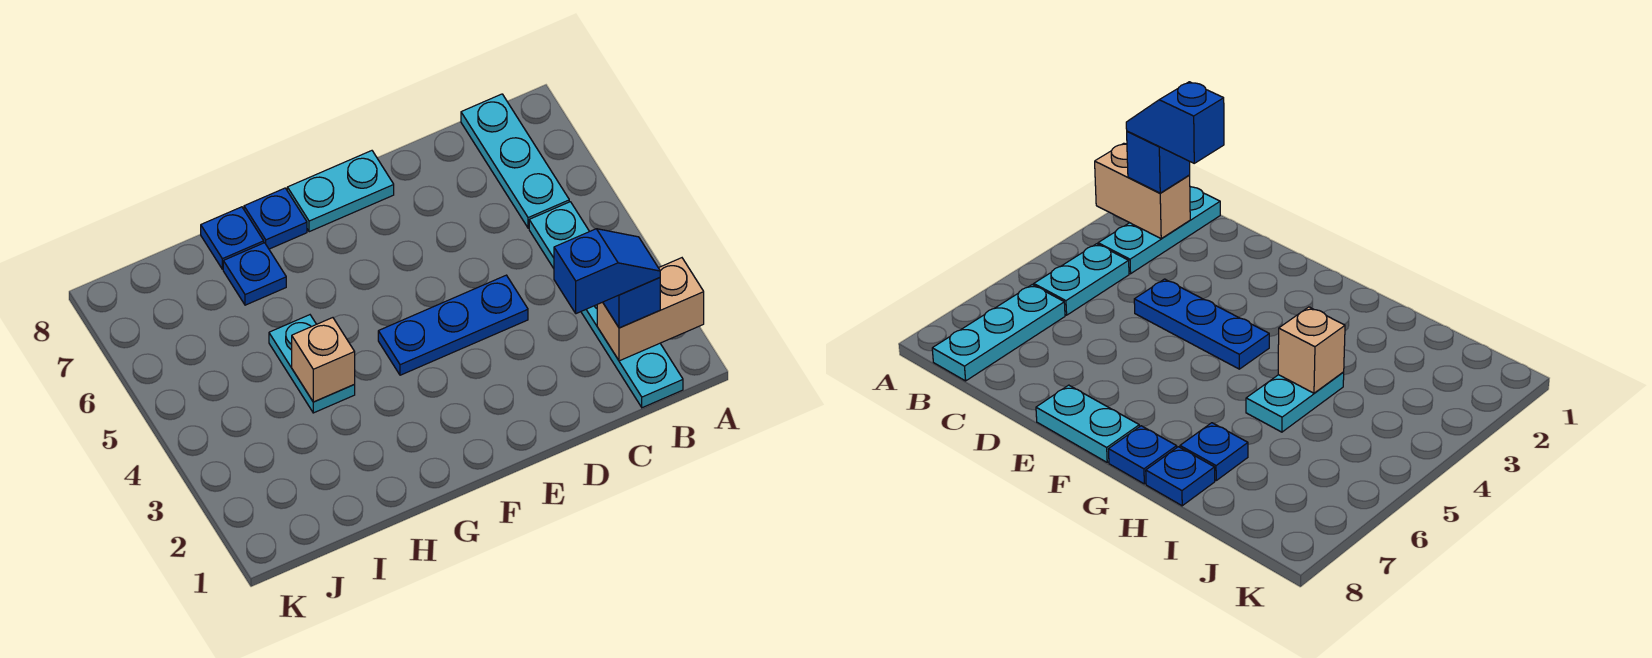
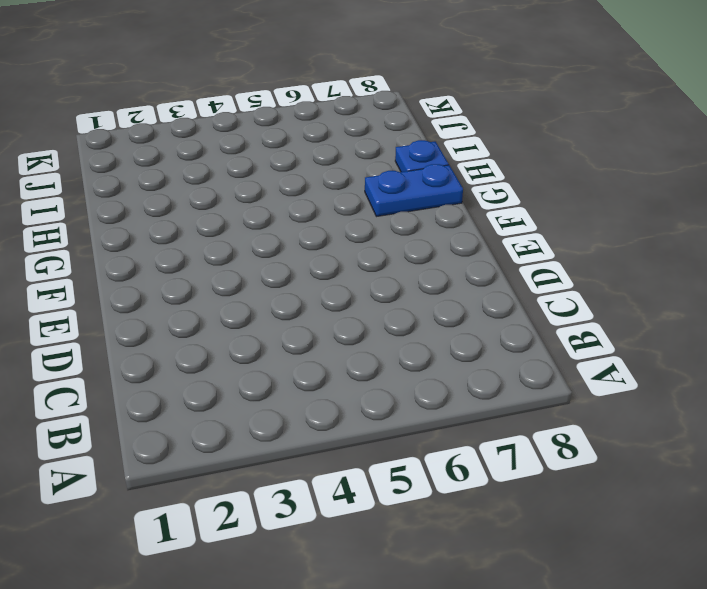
blue plate G7:G8 level 1 -> blue plate G8 level 1
none -> cyan plate B1:B3 level 1
none -> cyan plate B4:B5 level 1
none -> cyan plate B6:B8 level 1

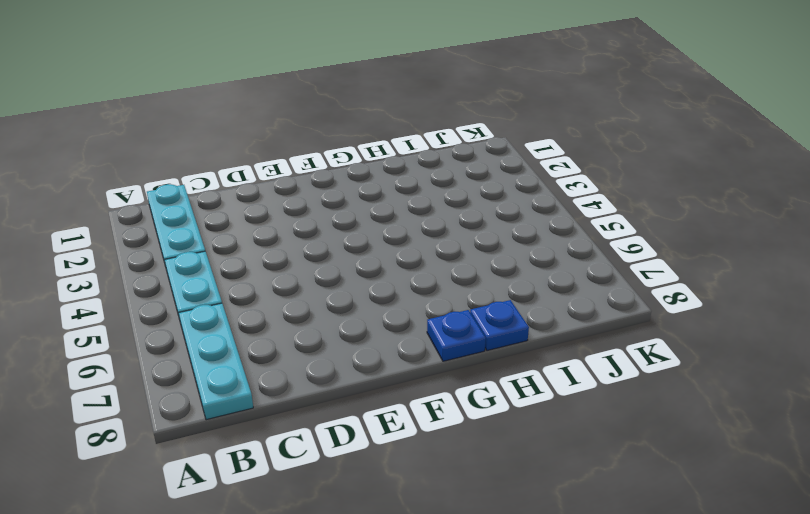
none -> blue plate D4:F4 level 1
none -> cyan plate E8:F8 level 1
none -> cyan plate H4:H5 level 1

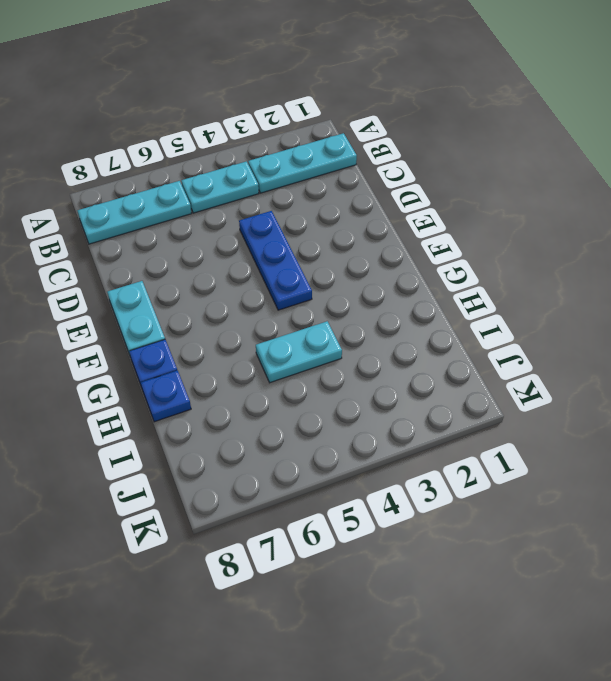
none -> blue plate H7 level 1
none -> tan brick A2:B2 level 2
none -> tan brick H4 level 2

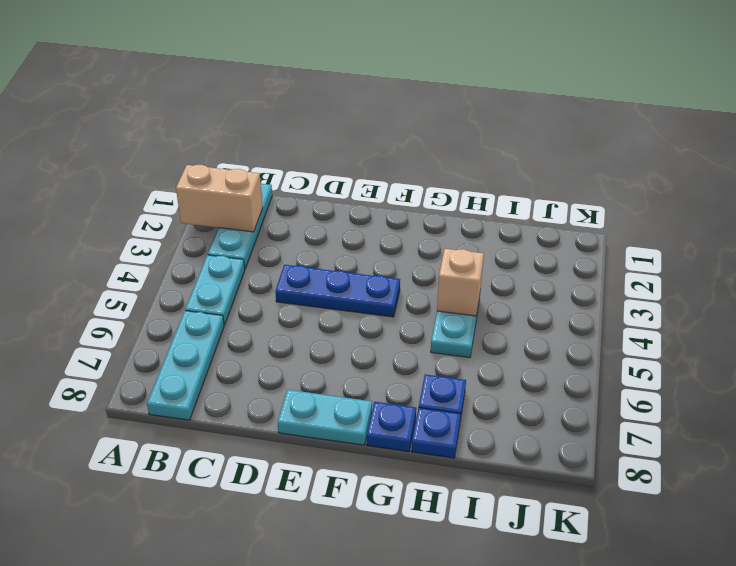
none -> blue brick B2 level 3
none -> blue slope B2:C2 level 4 top C

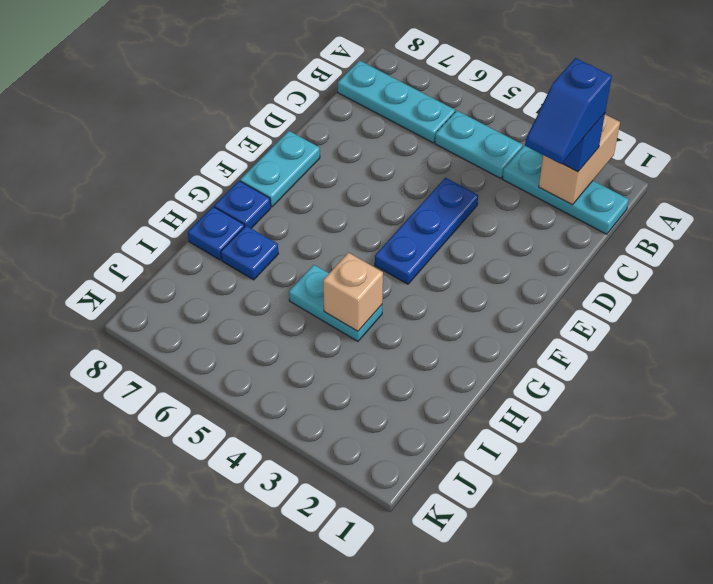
blue slope B2:C2 level 4 top B -> blue slope B2:C2 level 4 top C

